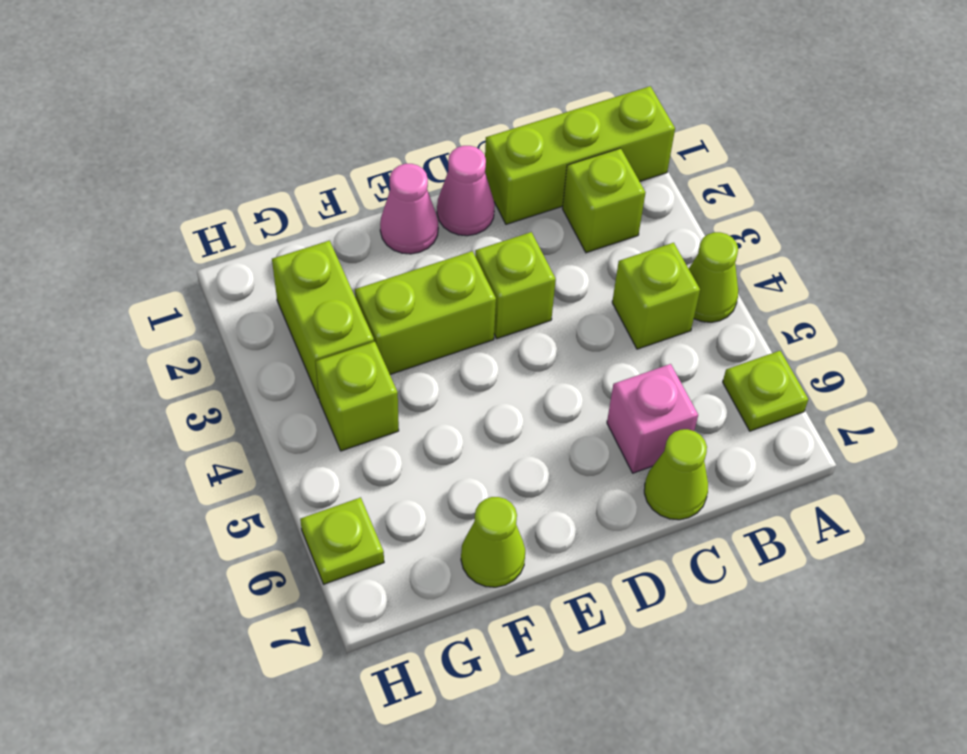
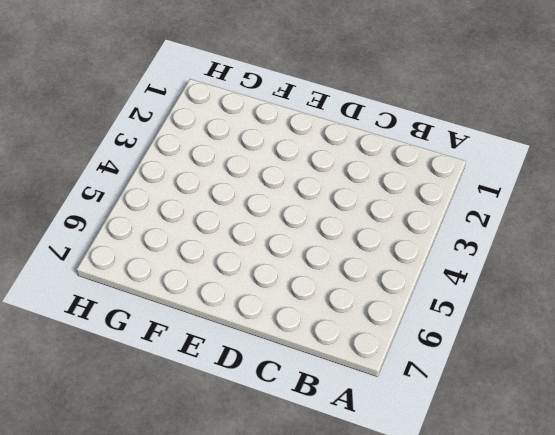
none -> lime brick A1:C1 level 1
none -> lime cone A4 level 1
none -> lime plate A6 level 1

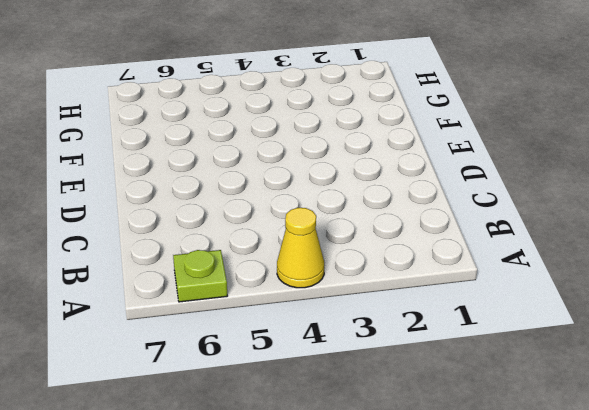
yellow cone A4 level 1 -> lime cone A4 level 1
none -> lime brick A1:C1 level 1
none -> lime brick B2 level 1
none -> lime brick B4 level 1

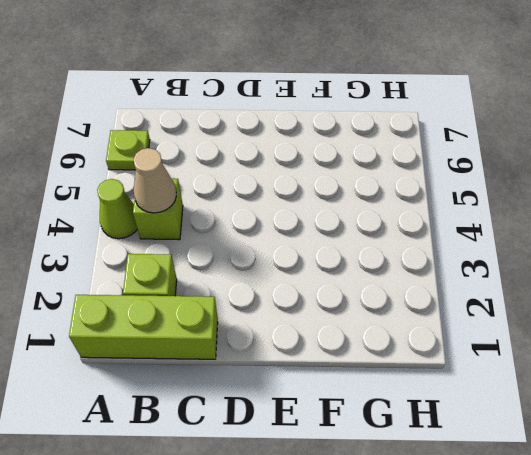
tan cone B4 level 2 -> none
none -> pink brick C6 level 1
none -> lime cone C7 level 1
none -> pink cone D1 level 1

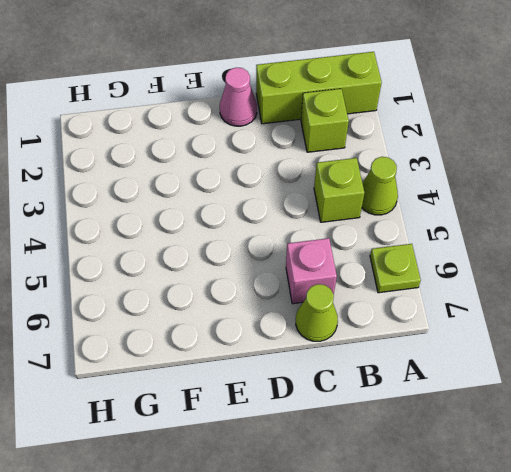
none -> lime brick D3 level 1
none -> pink cone E1 level 1
none -> lime brick E3:F3 level 1

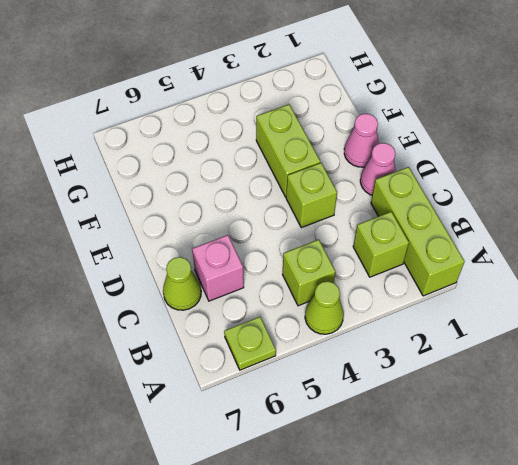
none -> lime cone F7 level 1
none -> lime brick G2:G3 level 1
none -> lime brick G4 level 1

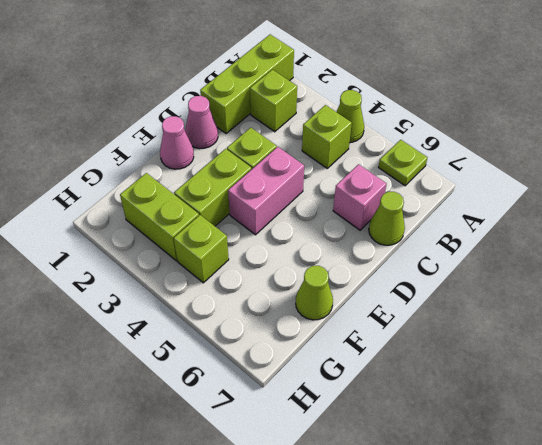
pink brick D4:E4 level 1 -> none
none -> lime plate H6 level 1

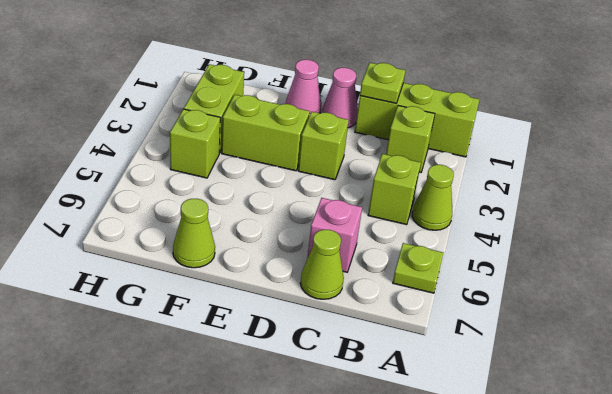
lime plate C1 level 2 -> lime plate H6 level 1

